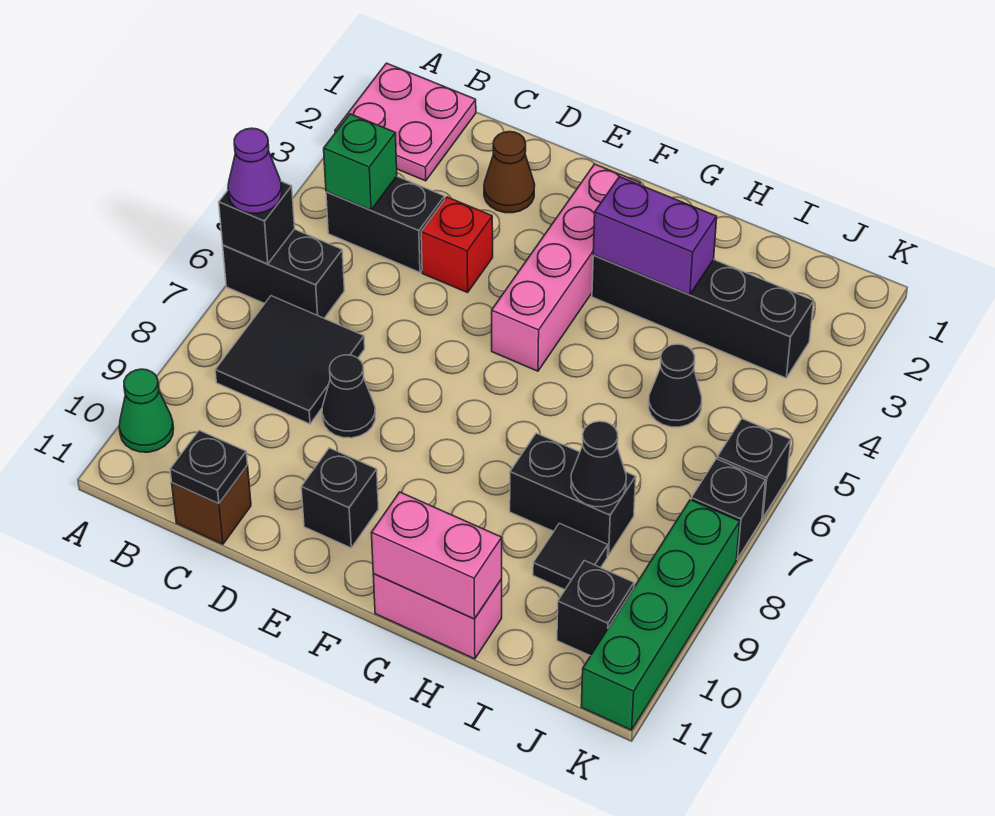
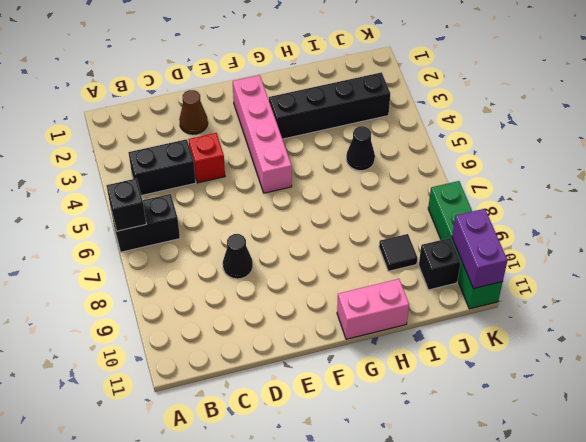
purple brick K10:K11 level 2 -> purple brick G3:H3 level 2
none -> pink plate A1:B2 level 1
none -> green cone A10 level 1
none -> black tile B7:C8 level 1

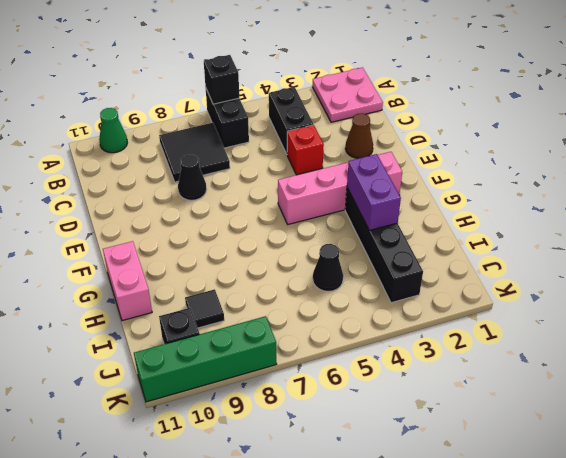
none -> brown brick C11 level 1
none -> black brick E10 level 1
none -> black brick H8:I8 level 1

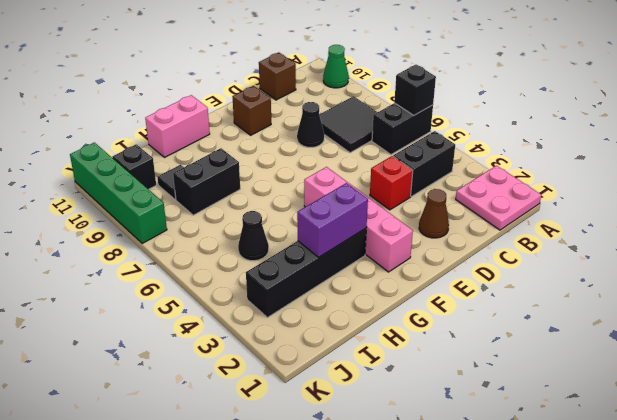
brown brick E10 level 1 -> black brick E10 level 1
none -> black brick K6 level 1
none -> black brick K7 level 1
none -> green brick B4 level 2

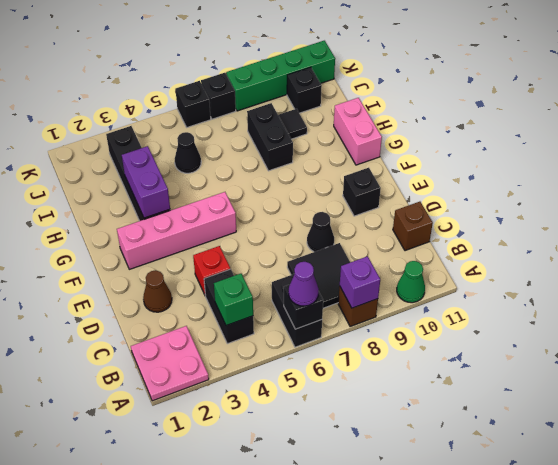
brown brick A8 level 1 -> none
purple brick A8 level 2 -> none
none -> black plate C11 level 2
none -> pink brick G11:H11 level 2
none -> black cone I8 level 2

